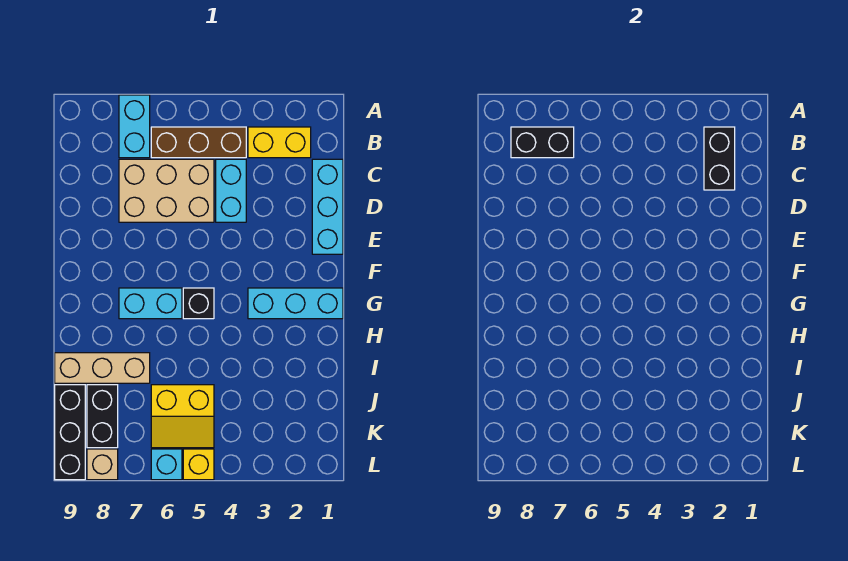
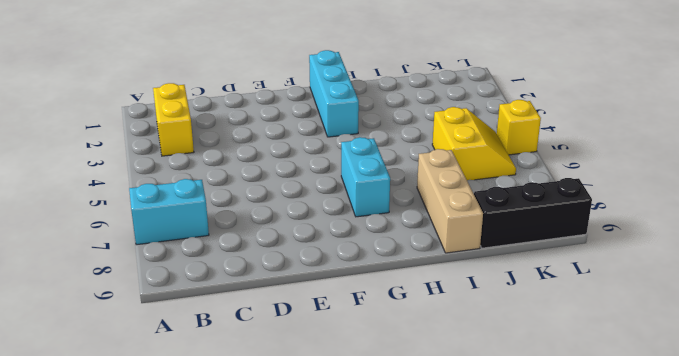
none -> brown brick B4:B6 level 1
none -> cyan brick C1:E1 level 1
none -> cyan brick C4:D4 level 1

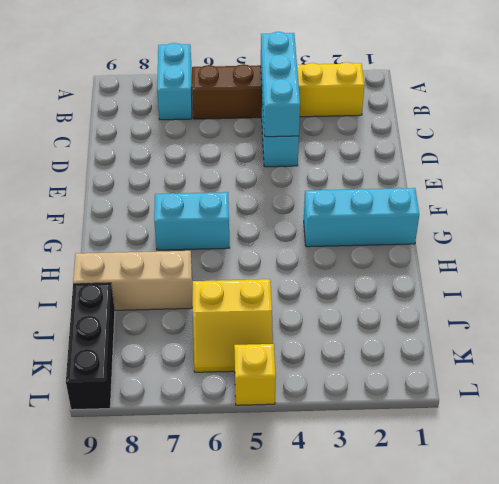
cyan brick B4:D4 level 2 -> cyan brick C1:E1 level 1
none -> tan brick C5:D7 level 1
none -> black brick G5 level 1
none -> black brick J8:K8 level 1

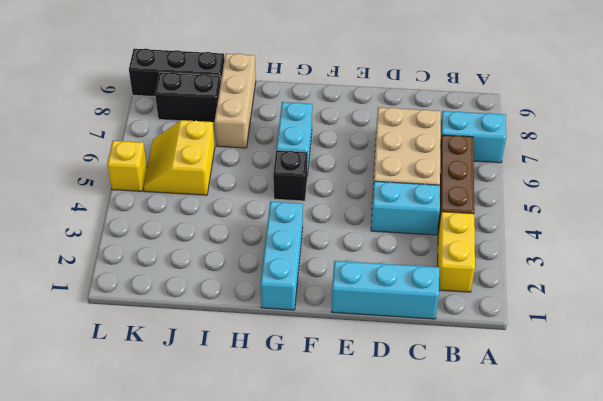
none -> cyan brick L6 level 1
none -> tan brick L8 level 1
none -> black brick B2:C2 level 2

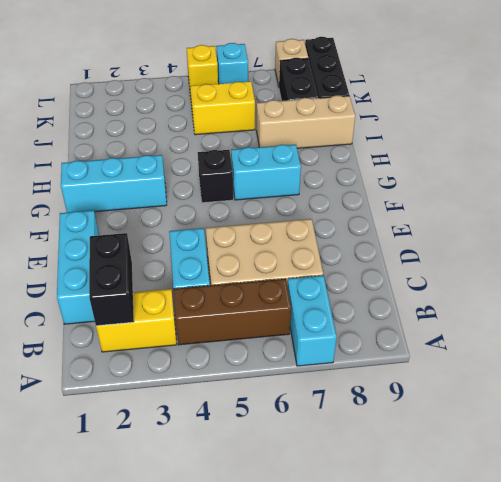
none -> black brick B7:B8 level 2

